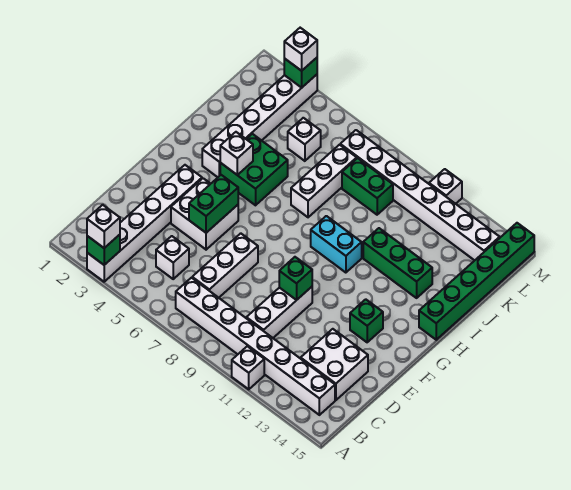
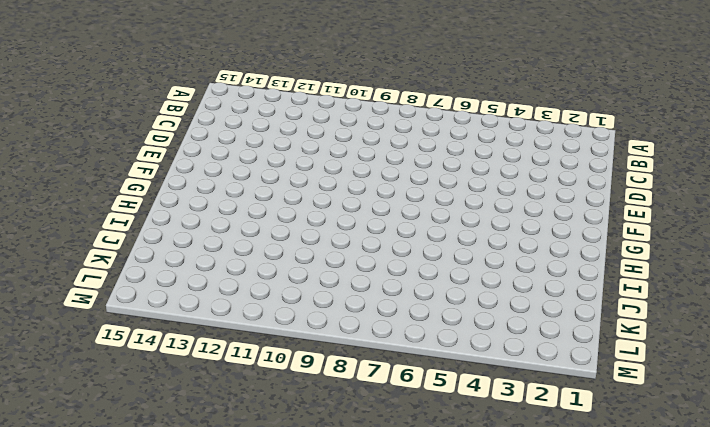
none -> white brick A3:F3 level 1
none -> white brick A11 level 1
none -> white brick B7:B14 level 1

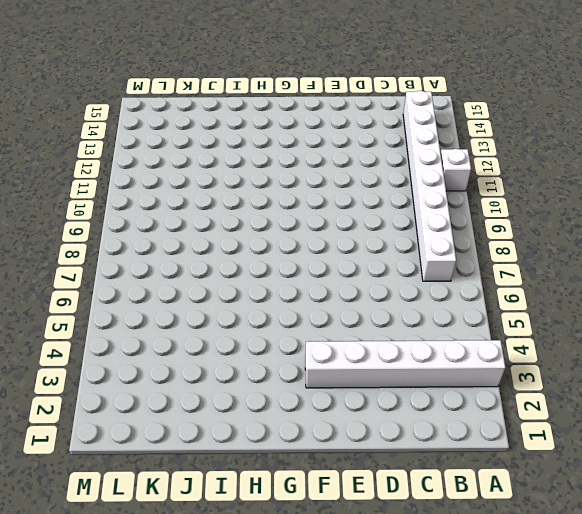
none -> white brick C5 level 1
none -> white brick C7:E7 level 1
none -> white brick C10:E10 level 1

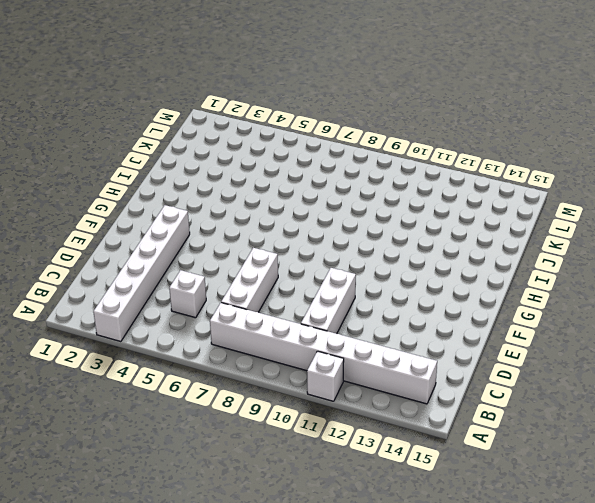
none -> white brick C13:D14 level 1
none -> white brick E4:F5 level 1
none -> green brick F13 level 1

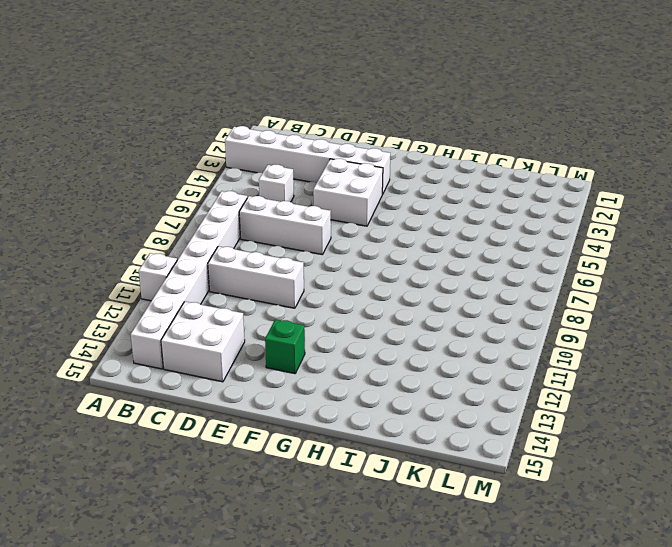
none -> white brick H3:M3 level 1
none -> green brick H4:I5 level 1
none -> cyan brick H9:H10 level 1

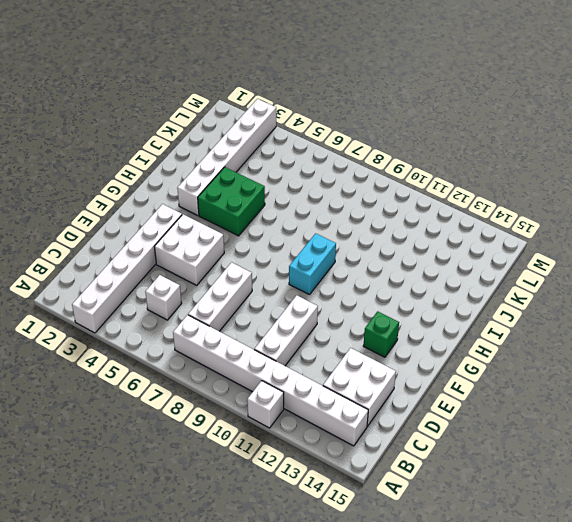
cyan brick G9:H9 level 1 -> cyan brick H9:H10 level 1
none -> green brick H15:M15 level 1
none -> white brick I7:K7 level 1
none -> green brick I11:I13 level 1

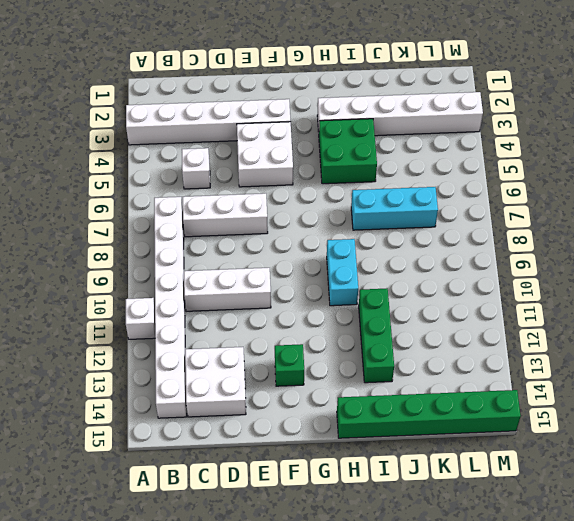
cyan brick I7:K7 level 1 -> white brick I7:K7 level 1
none -> white brick K5 level 1
none -> green brick K8:K9 level 1
none -> white brick L7:L14 level 1

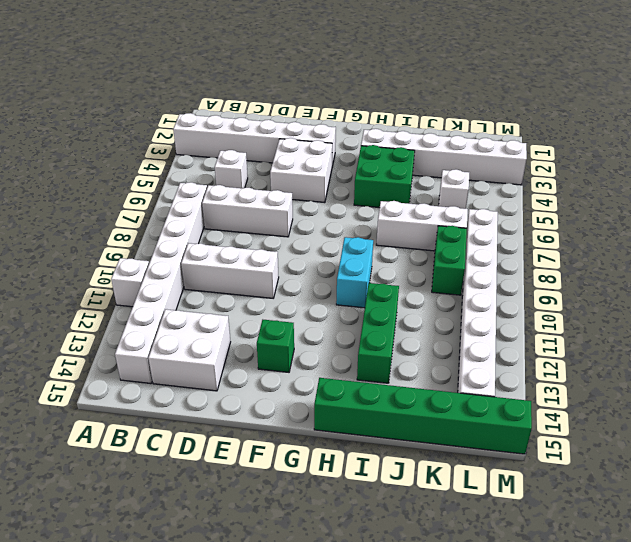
none -> white brick M11 level 1
none -> green brick A3 level 2
none -> green brick E5:F5 level 2

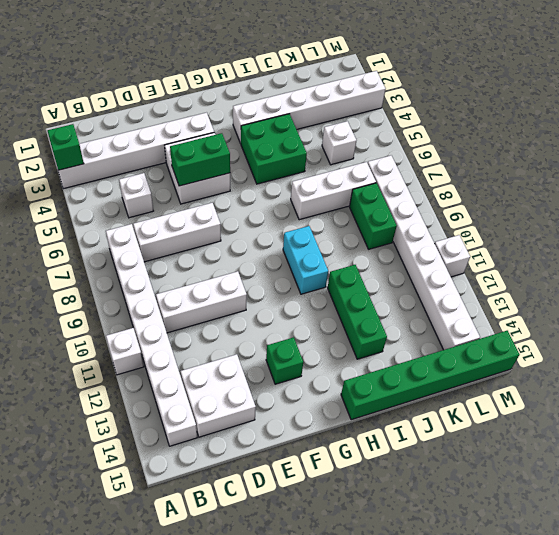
none -> green brick E10 level 2
none -> white brick H4 level 2
none -> green brick M3 level 2

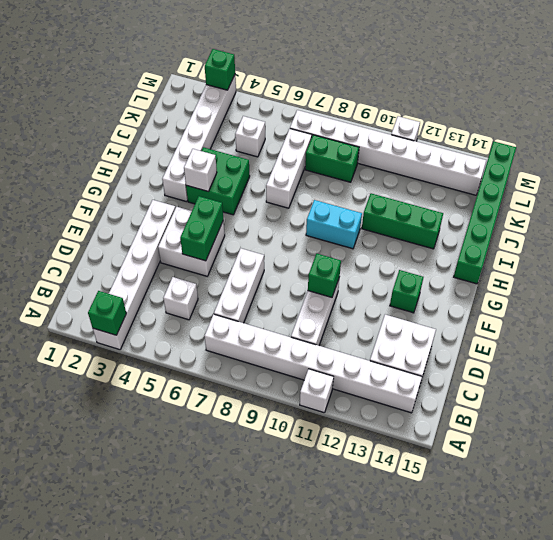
none -> white brick A3 level 3
none -> white brick M3 level 3

